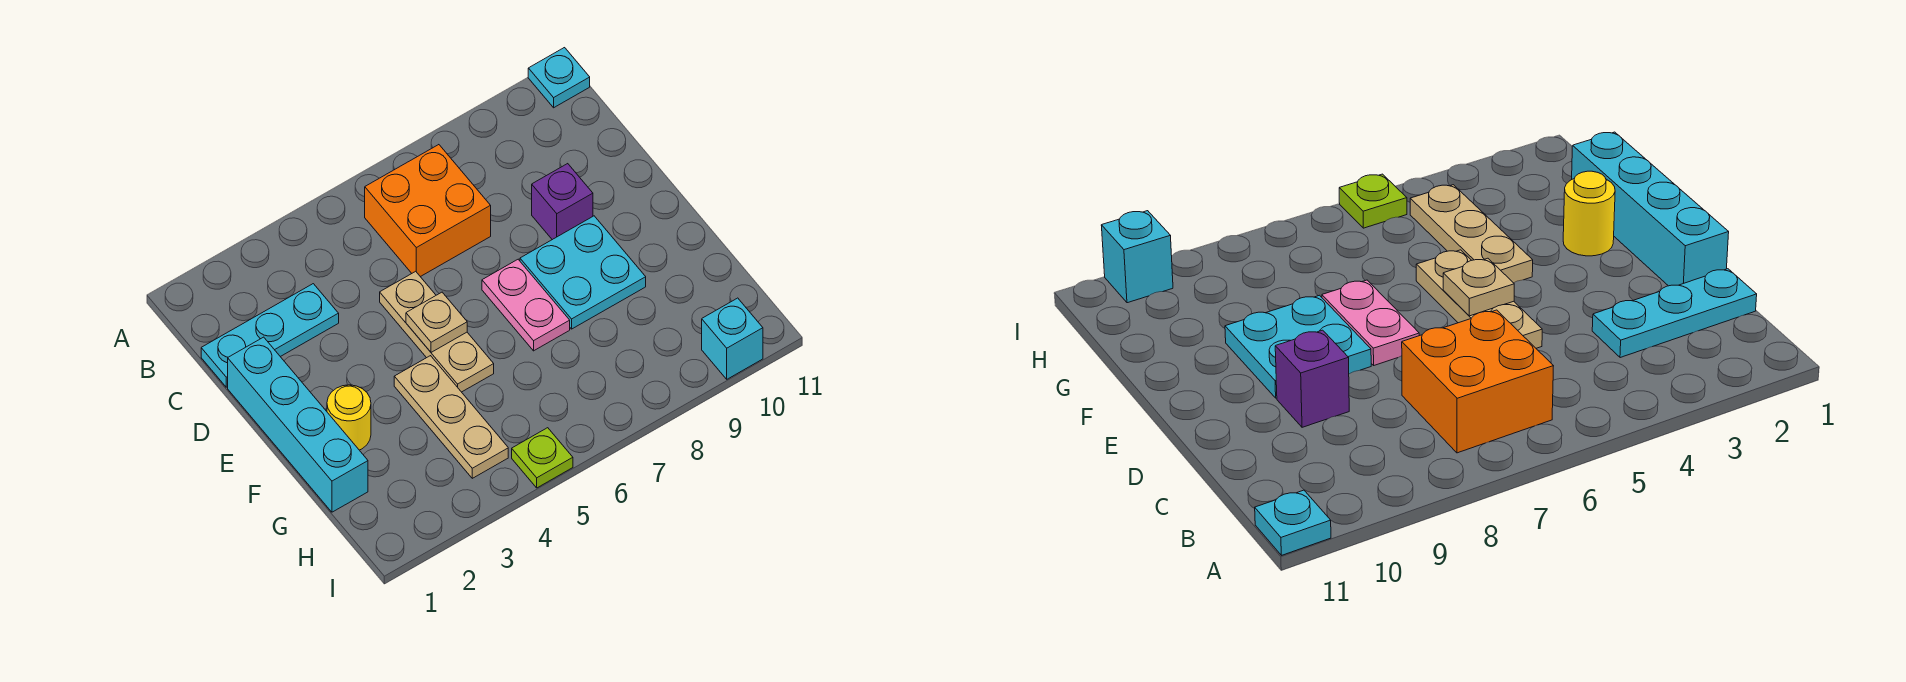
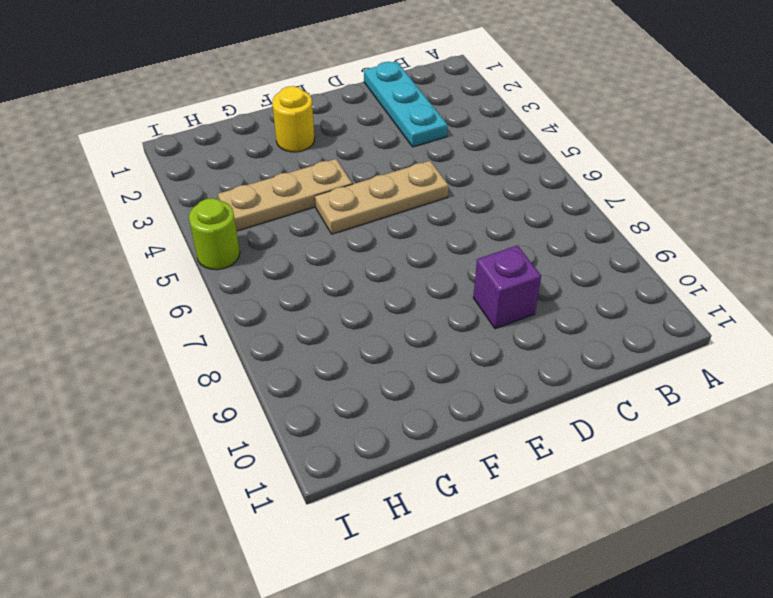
lime round brick I5 level 1 -> lime plate I5 level 1
none -> cyan plate A11 level 1
none -> orange brick B6:C7 level 1
none -> cyan brick D1:G1 level 1

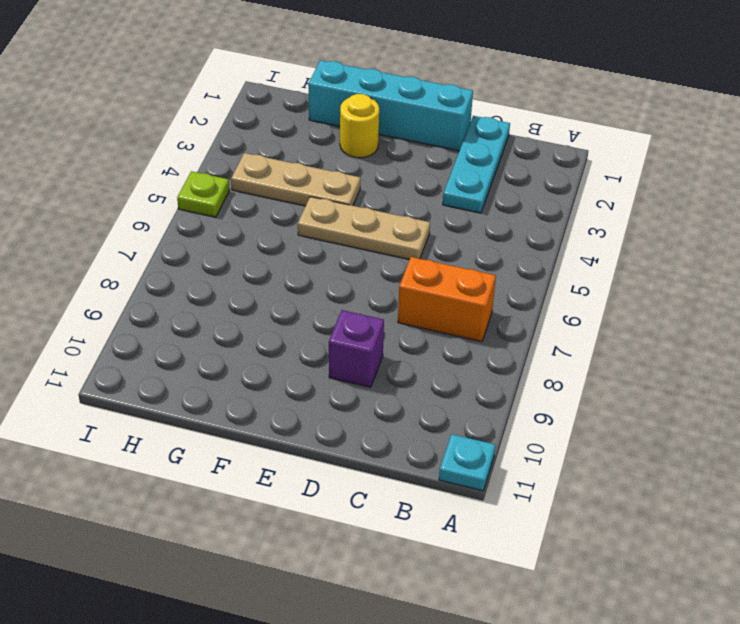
orange brick B7:C7 level 1 -> orange brick B6:C7 level 1
none -> pink plate E7:F7 level 1
none -> cyan plate E8:F9 level 1
none -> cyan brick I10 level 1

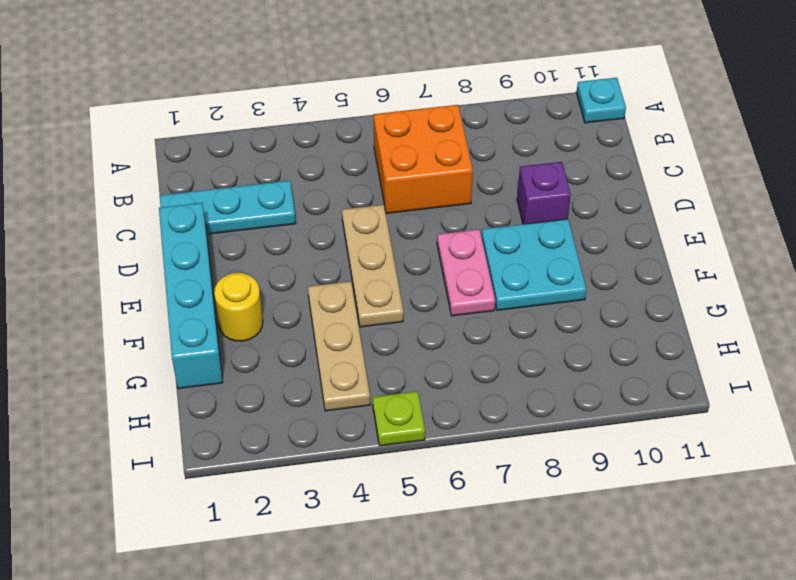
none -> cyan brick I10 level 1
none -> tan plate E5 level 2

